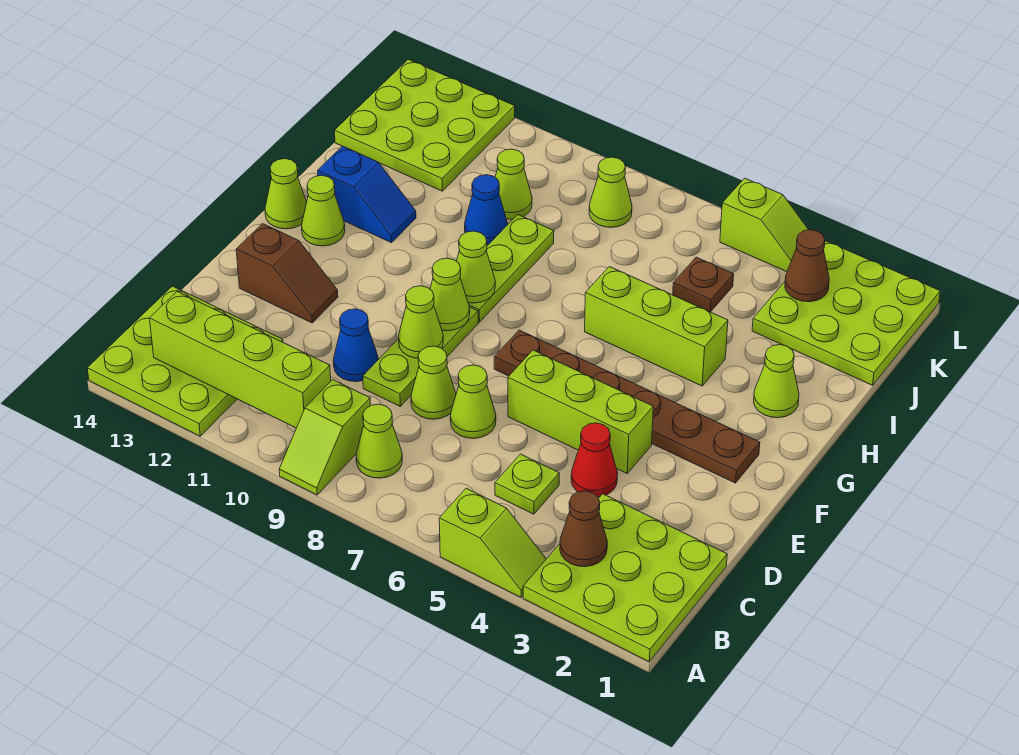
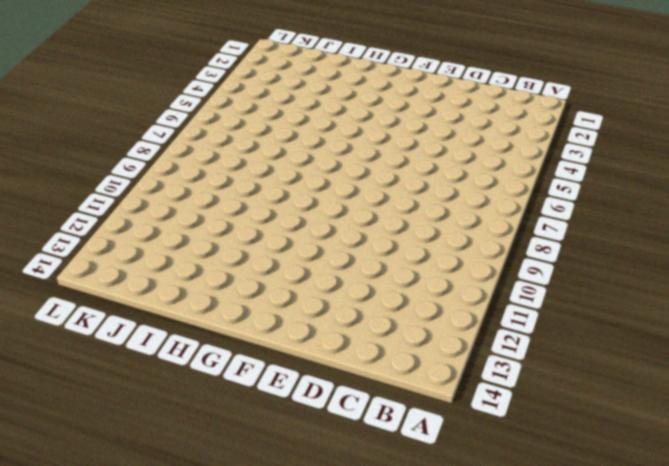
none -> lime plate A1:C3 level 1
none -> lime slope A4:A5 level 1 top 5
none -> lime slope A9:B9 level 1 top B
none -> lime plate A12:C14 level 1

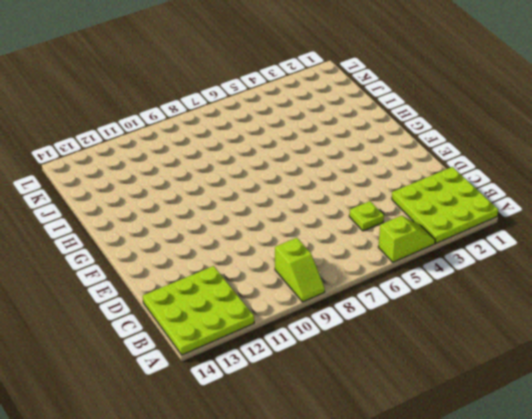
none -> lime cone B8 level 1
none -> red cone D4 level 1
none -> lime cone D7 level 1
none -> lime cone D8 level 1

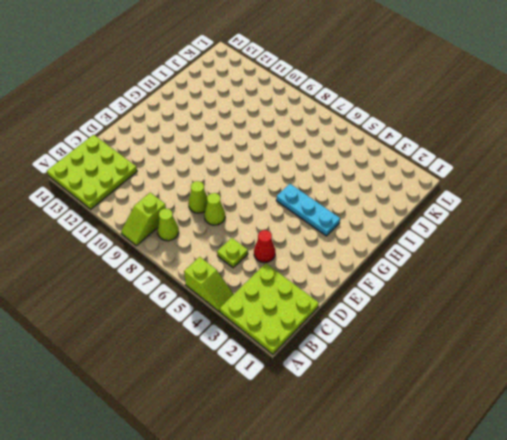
cyan plate G3:G5 level 1 -> none
none -> lime plate D9:F9 level 1
none -> blue cone D10 level 1
none -> lime brick E4:E6 level 1
none -> brown slope E12:E13 level 1 top 13

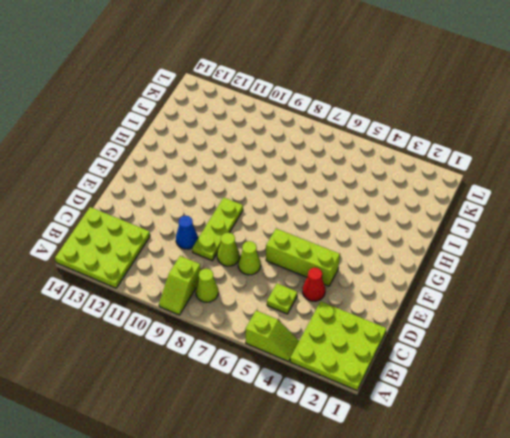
none -> brown slope E12:E13 level 1 top 13
none -> brown plate F2:F7 level 1
none -> lime plate G9:I9 level 1
none -> lime cone G13 level 1

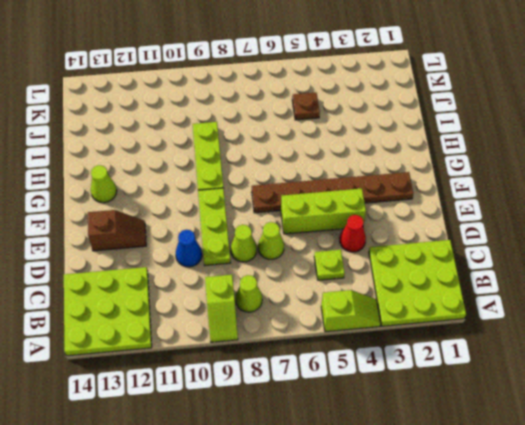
none -> lime cone G14 level 1
none -> lime cone H2 level 1
none -> lime brick H4:H6 level 1
none -> blue slope H12:H13 level 1 top 13

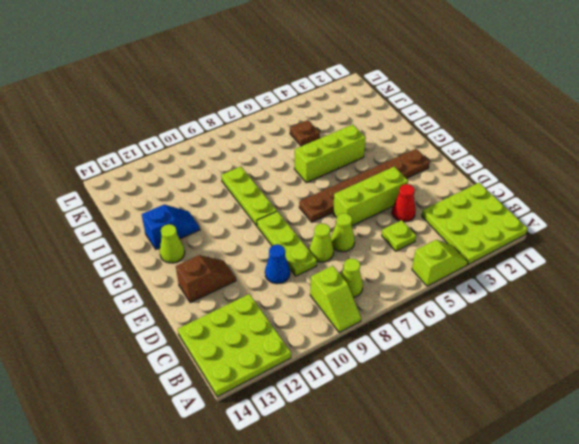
none -> lime cone G14 level 1
none -> lime cone H2 level 1
none -> blue cone I10 level 1
none -> lime plate J1:L3 level 1

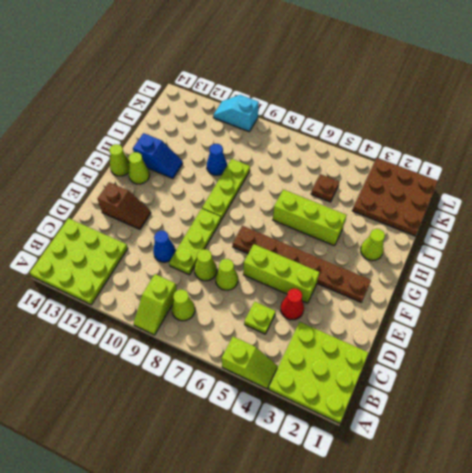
brown plate J1:L3 level 1 -> lime plate J1:L3 level 1
cyan slope L10:L11 level 1 top 10 -> none
none -> lime cone J10 level 1
none -> lime plate J12:L14 level 1
none -> lime cone K8 level 1
none -> lime slope L4:L5 level 1 top 5

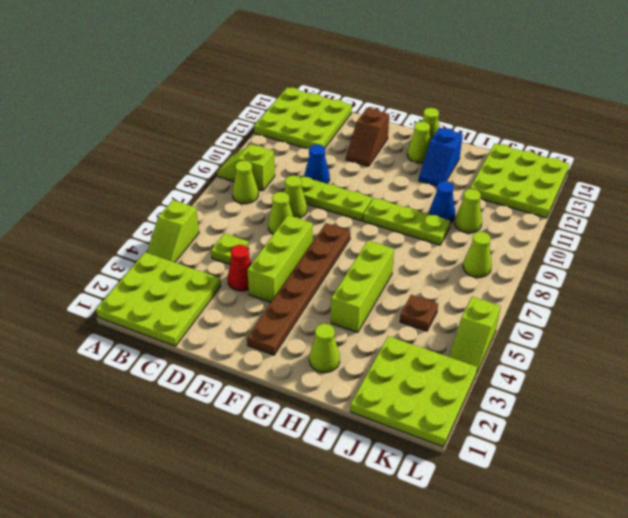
none -> brown cone B3 level 2
none -> lime brick B10:B13 level 2
none -> lime cone E9 level 2
none -> lime cone F9 level 2

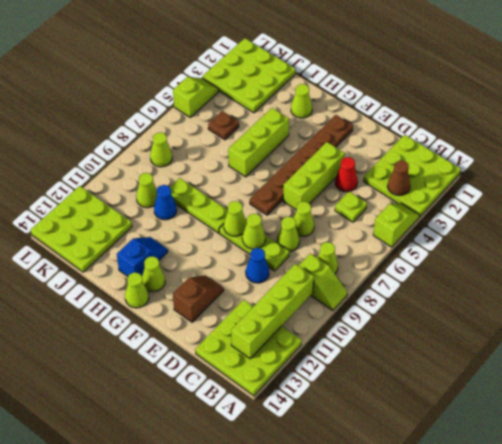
none -> lime cone G9 level 2
none -> brown cone K3 level 2

